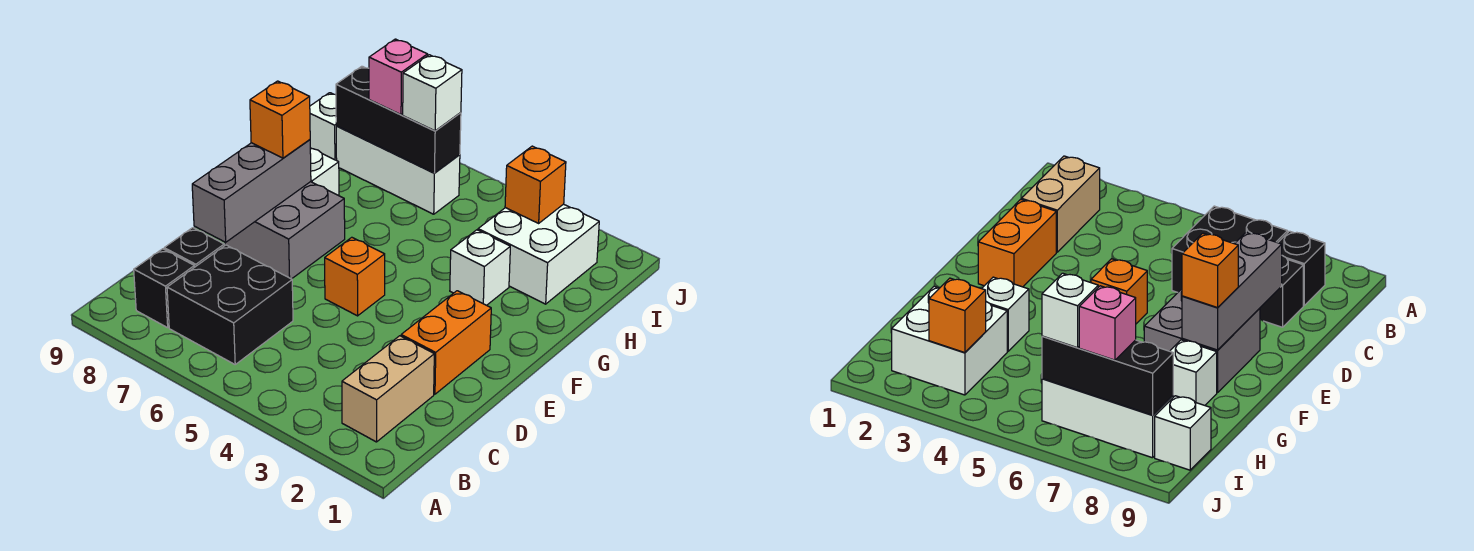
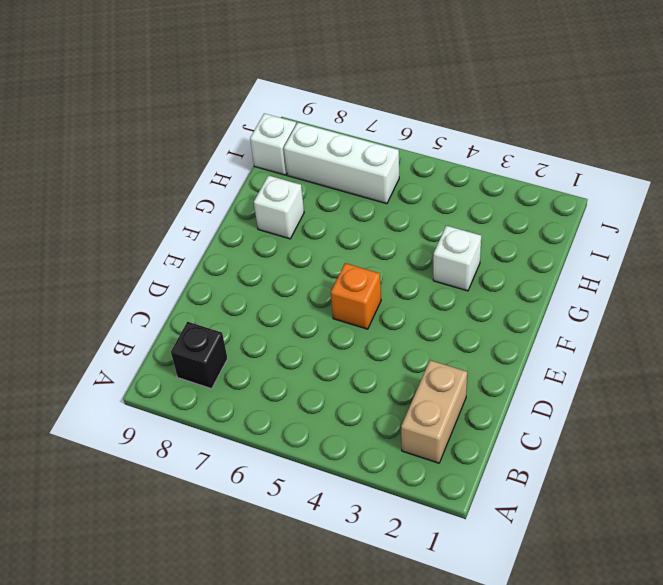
none -> black brick B6:C7 level 1
none -> black brick C8 level 1
none -> orange brick D2:E2 level 1

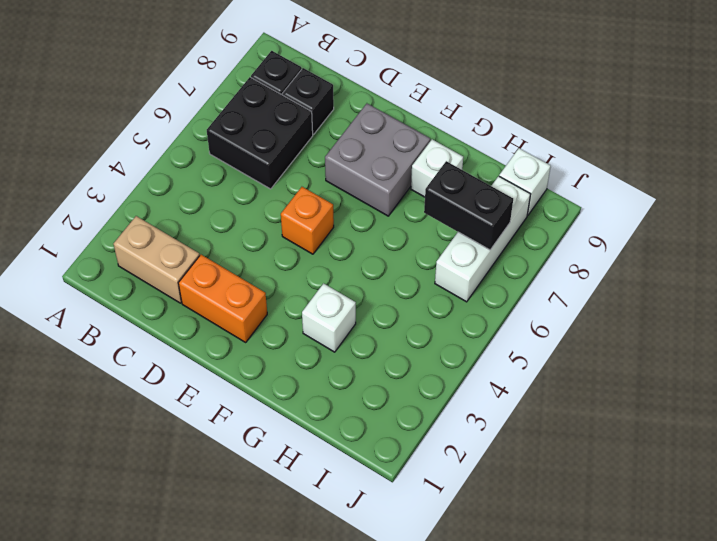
black brick H7:I7 level 2 -> black brick I6:I8 level 2
none -> white brick H2:I3 level 1
none -> grey brick D8:F8 level 2
none -> orange brick I3 level 2

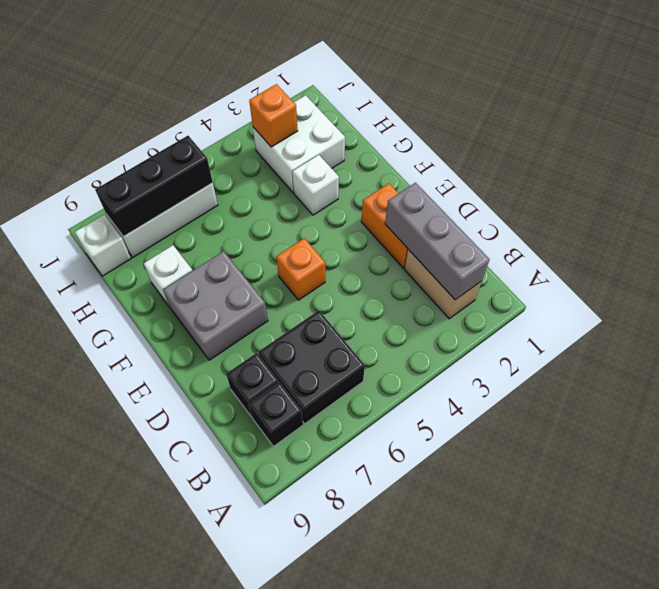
grey brick B2:D2 level 2 -> grey brick D8:F8 level 2
none -> orange brick F8 level 3
none -> white brick I6 level 3
none -> pink brick I7 level 3

